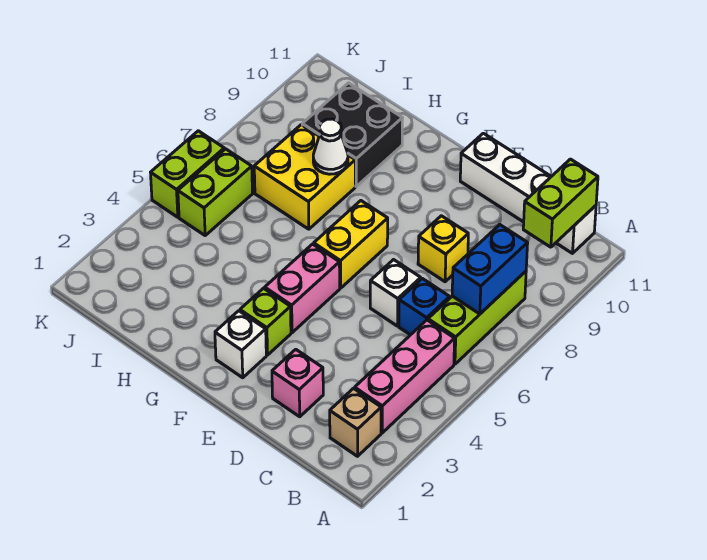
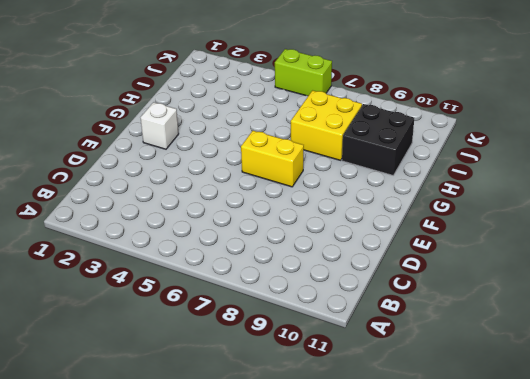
none -> tan brick B2 level 1
none -> pink brick B3:B5 level 1
none -> lime brick B6:B8 level 1

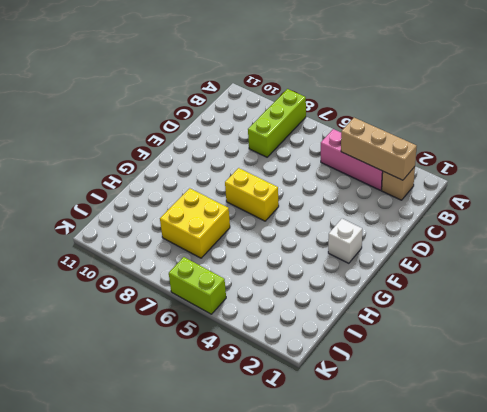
lime brick A8:C8 level 1 -> lime brick B6:B8 level 1
tan brick B2:B4 level 2 -> none
none -> white brick B11:E11 level 1
none -> blue brick C6 level 1
none -> pink brick D2 level 1

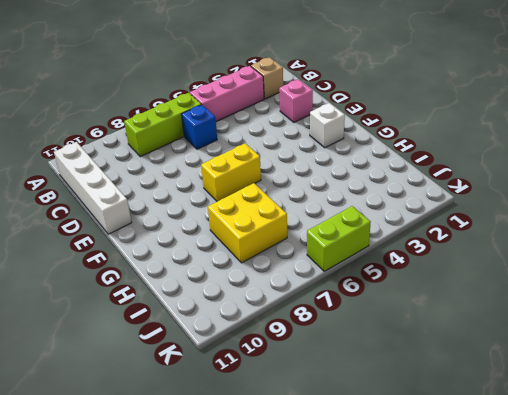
none -> white brick D6 level 1
none -> yellow brick D8 level 1
none -> lime brick F3 level 1

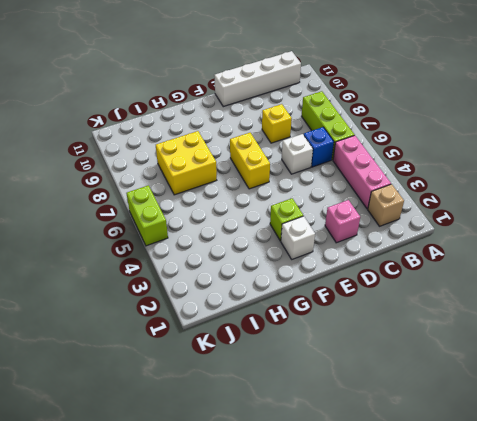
none -> pink brick F4:F5 level 1
none -> black brick H9:I10 level 1
none -> lime brick J5:J6 level 1

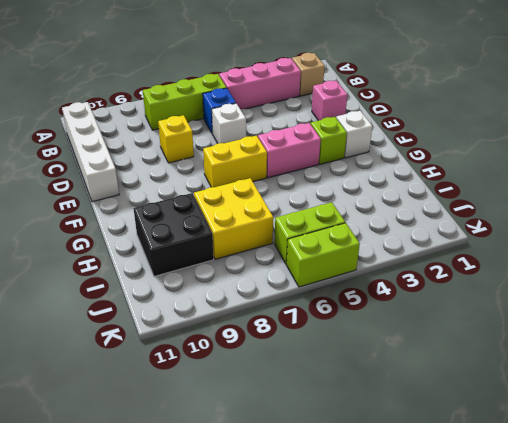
none -> blue brick B7:B8 level 2
none -> lime brick B10:B11 level 2
none -> white cone H8 level 2

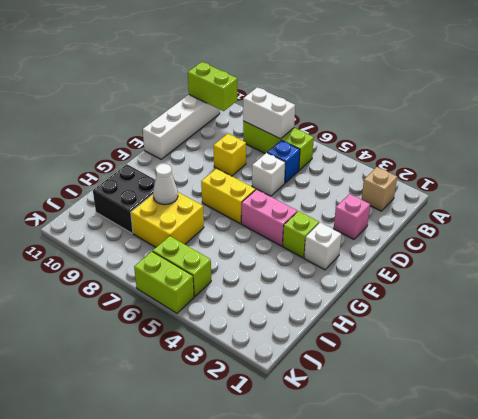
white brick B7:B8 level 2 -> blue brick B7:B8 level 2
none -> pink brick B3:B5 level 1

